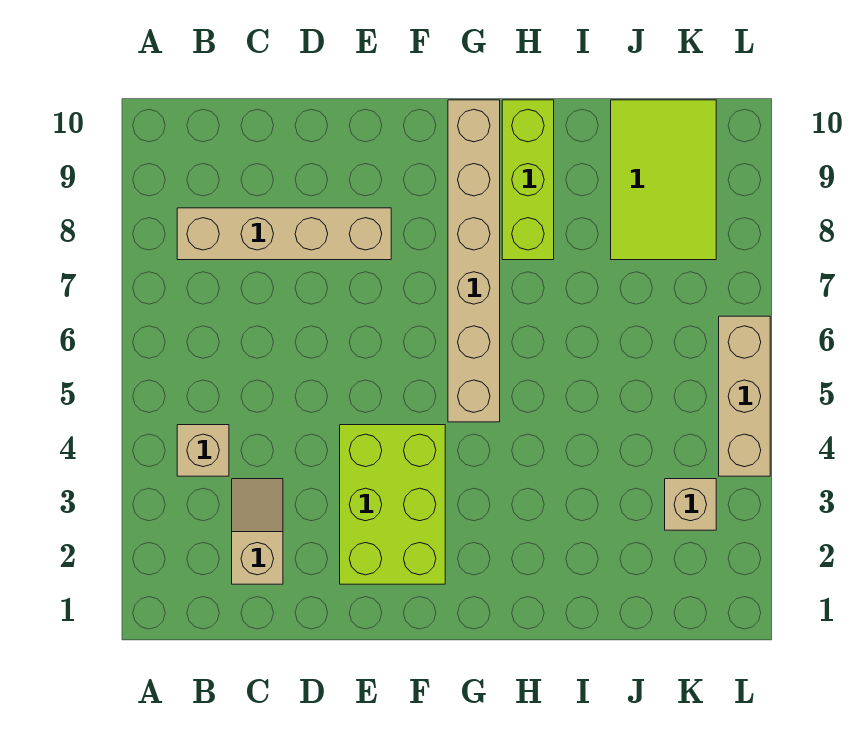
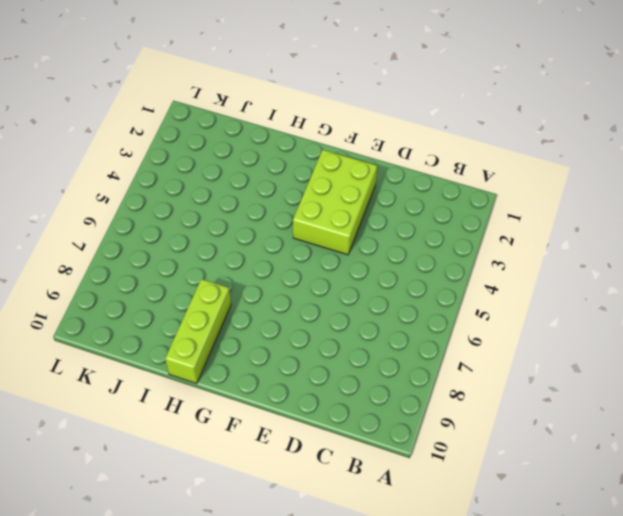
none -> tan brick B4 level 1
none -> tan brick B8:E8 level 1

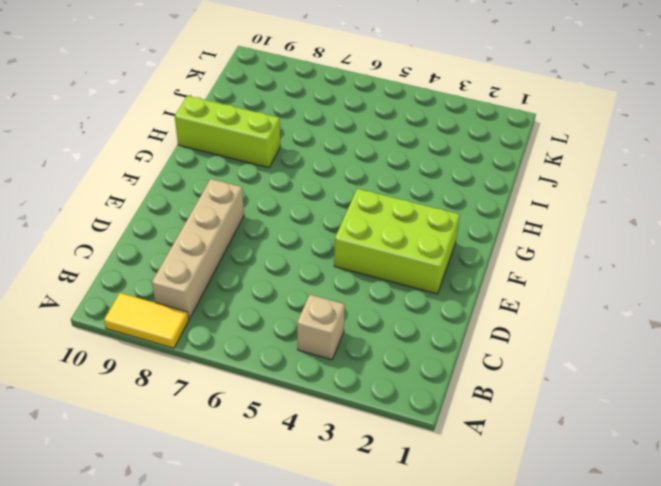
yellow tile A8:A9 level 1 -> none
none -> tan slope C2:C3 level 1 top 2
none -> tan brick G5:G10 level 1

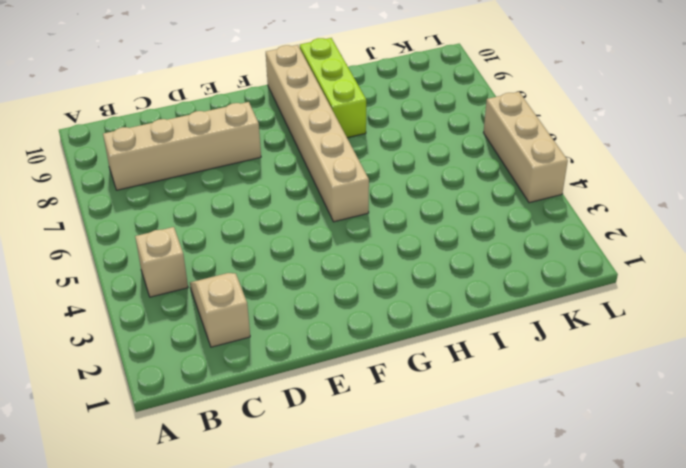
none -> lime brick E2:F4 level 1
none -> lime tile J8:K10 level 1

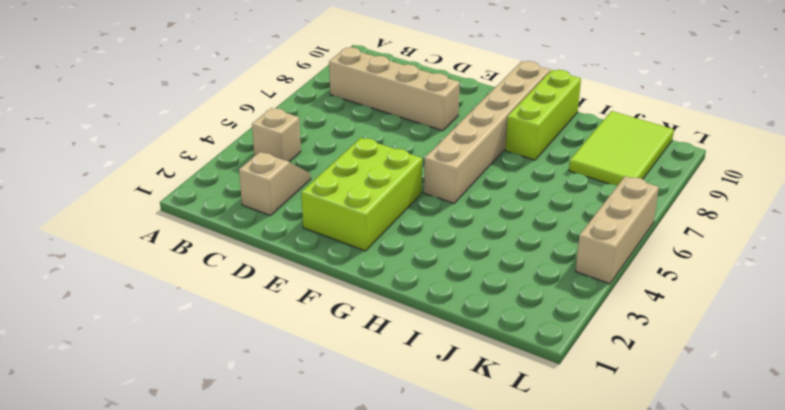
none -> tan brick K3 level 1

